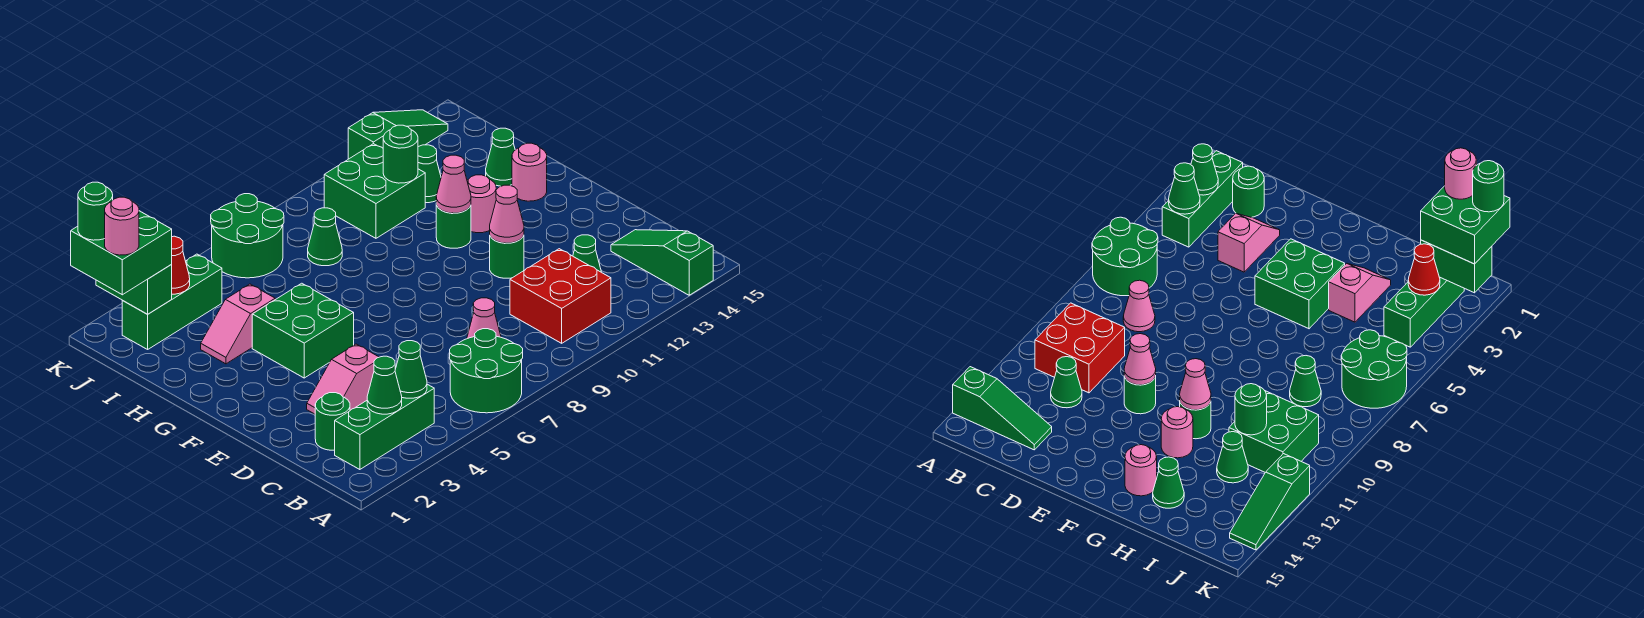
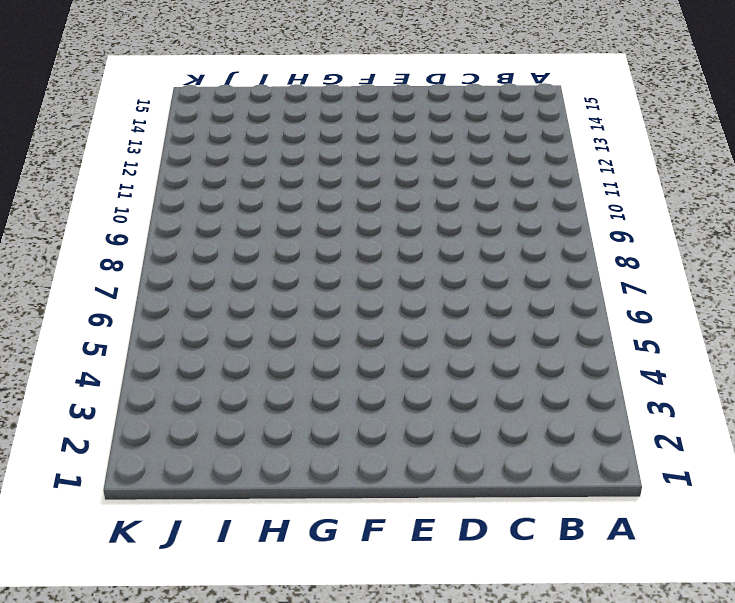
none -> green round brick A6:B7 level 1
none -> green slope A14:C14 level 1 top A
none -> green brick B2:B4 level 1
none -> red brick B10:C11 level 1

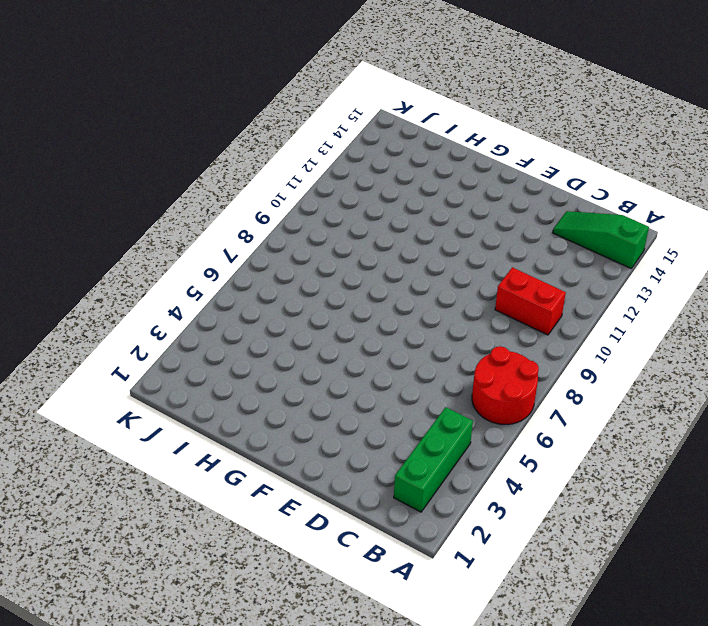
red round brick A6:B7 level 1 -> green round brick A6:B7 level 1
red brick B10:C10 level 1 -> red brick B10:C11 level 1
none -> green round brick C2 level 1
none -> pink cone C8 level 1
none -> green cone C12 level 1
none -> pink slope D3:D4 level 1 top 4

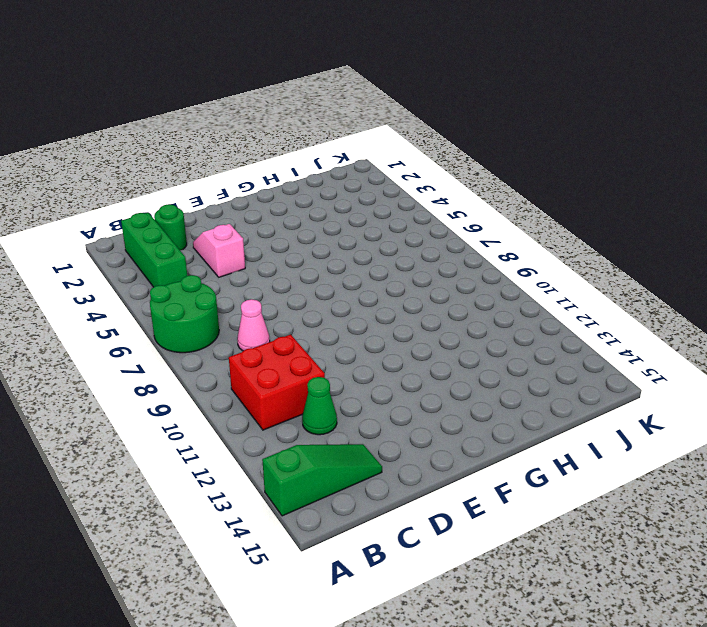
none -> green round brick E11 level 1
none -> green brick F4:G5 level 1
none -> green round brick G11 level 1
none -> pink round brick G12 level 1

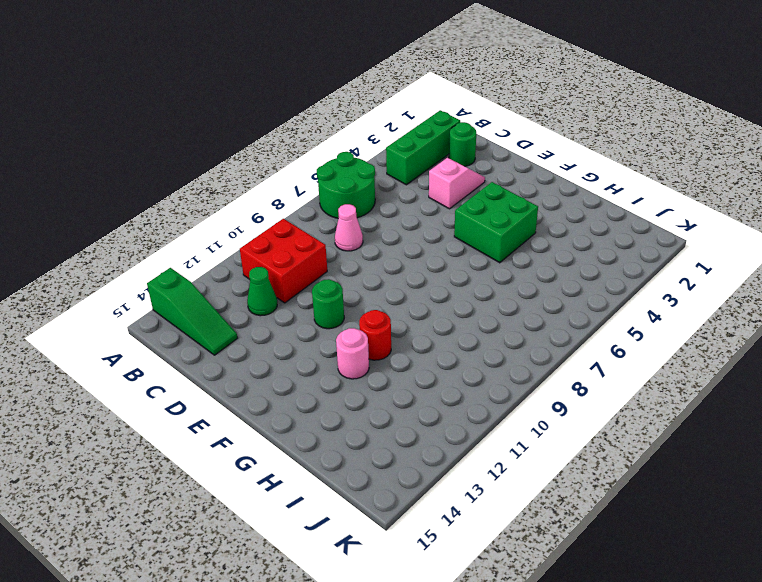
red round brick G11 level 1 -> green round brick G11 level 1
none -> pink round brick G14 level 1
none -> pink slope H3:H4 level 1 top 4
none -> green cone H14 level 1
none -> green cone I8 level 1

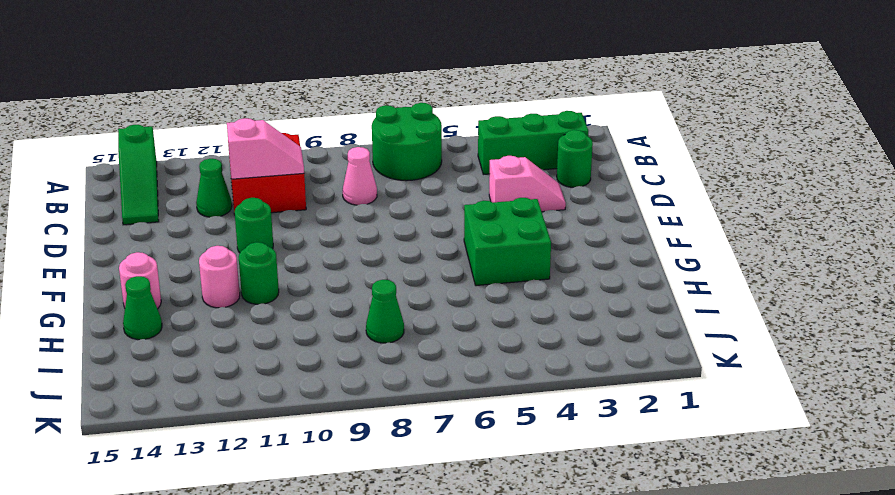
pink slope C10:C11 level 2 top 11 -> pink slope H3:H4 level 1 top 4
none -> green brick I10:J11 level 1
none -> green cone I12 level 1
none -> green brick J2:J4 level 1
none -> green round brick J6:K7 level 1

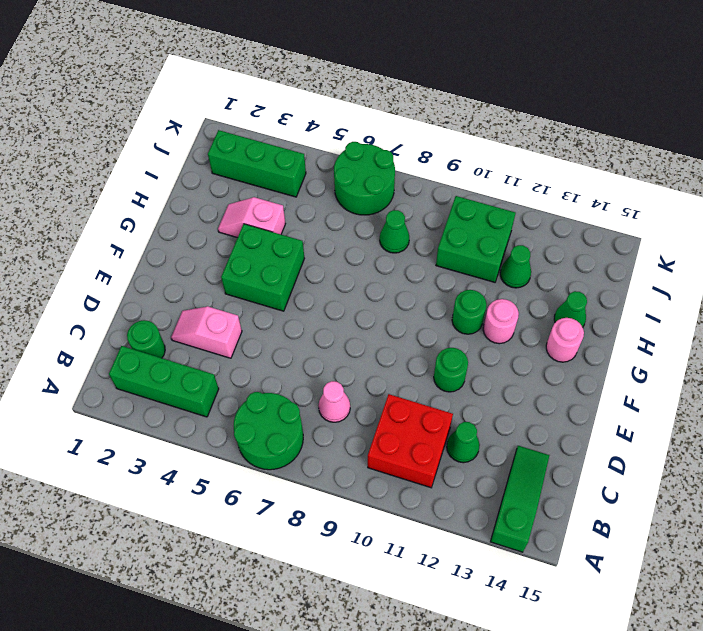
none -> green slope K12:K14 level 1 top 12
none -> green cone B3 level 2
none -> green cone B4 level 2
none -> pink cone E11 level 2

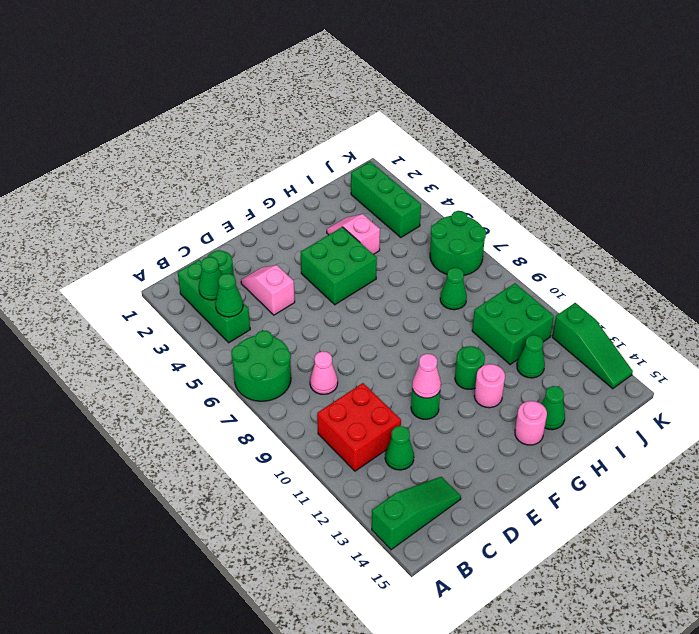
none -> pink cone G11 level 2
none -> green round brick I11 level 2
none -> green brick J2:K2 level 2
none -> red cone J3 level 2

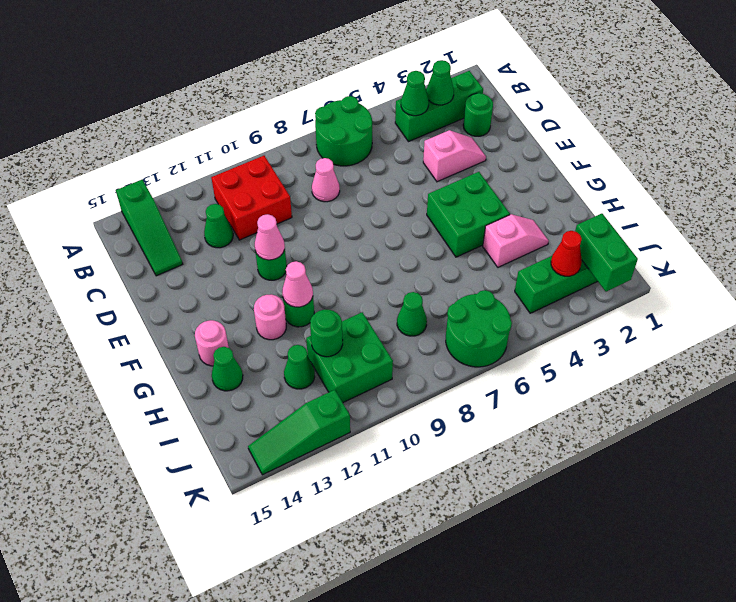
none -> green brick J1:K2 level 3
none -> pink round brick J1 level 4
none -> green round brick K1 level 4

